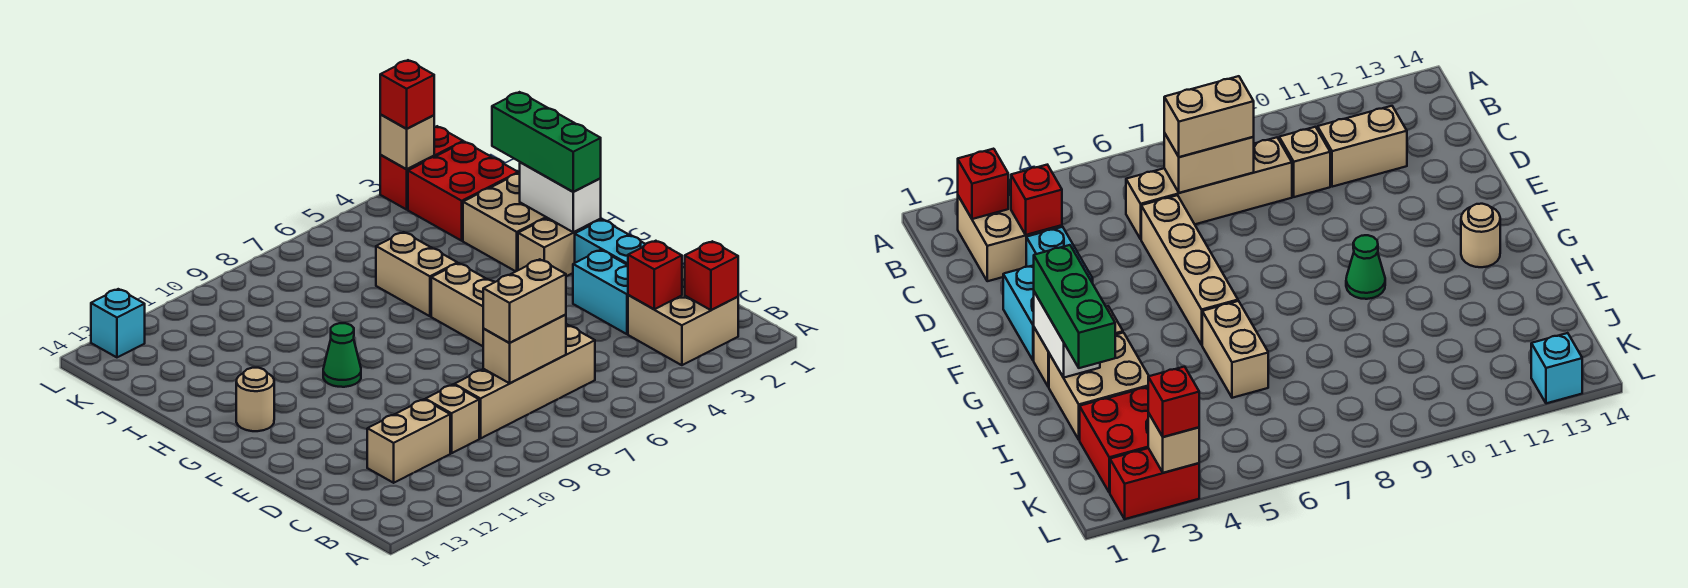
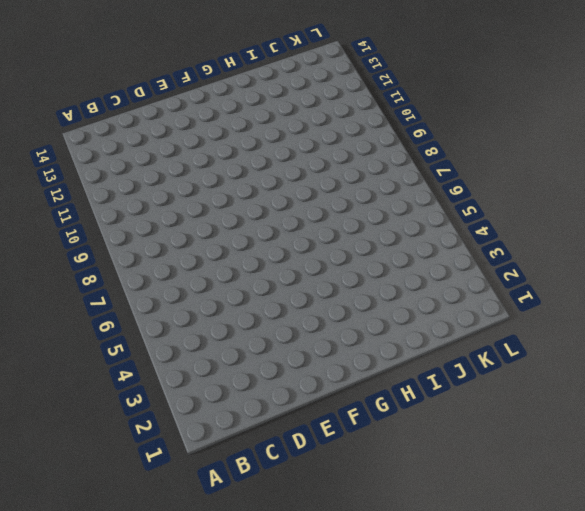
none -> tan brick B2:C3 level 1
none -> tan brick C6:C9 level 1
none -> tan brick C10 level 1

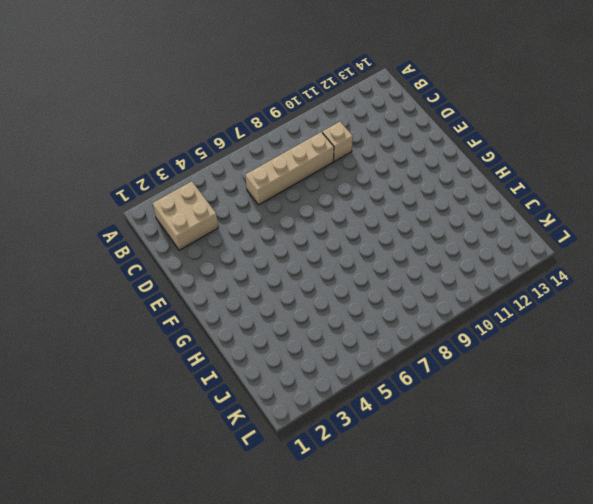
none -> tan brick C11:C12 level 1
none -> cyan brick D3:E3 level 1
none -> tan brick D6:G6 level 1

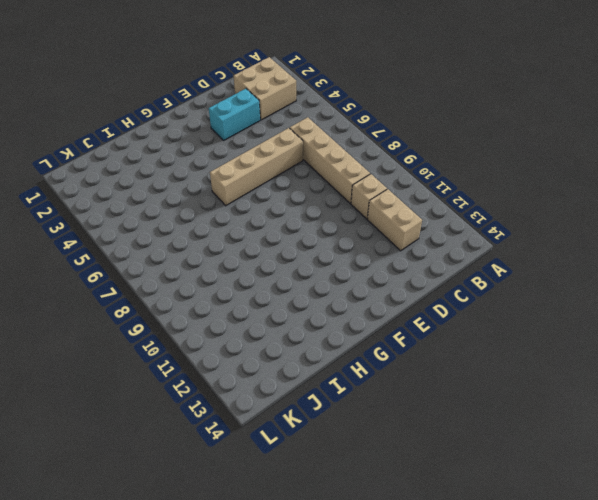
none -> cyan brick E2:F2 level 1
none -> tan brick G2:G3 level 1
none -> green cone G10 level 1

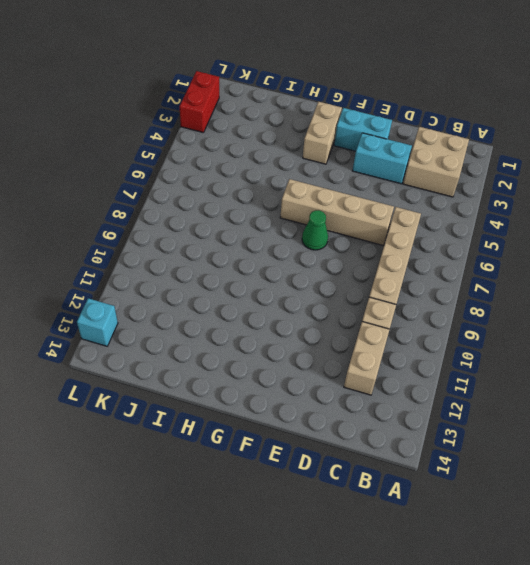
green cone F7 level 1 -> green cone G10 level 1
none -> tan round brick G13 level 1
none -> tan brick H2:I3 level 1
none -> tan brick H6:I6 level 1

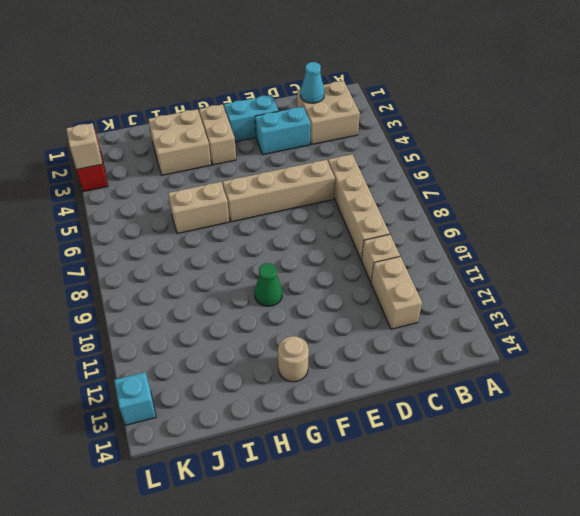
cyan cone C2 level 2 -> none
none -> red brick J2:K3 level 1
none -> red brick B2 level 2
none -> red brick C3 level 2

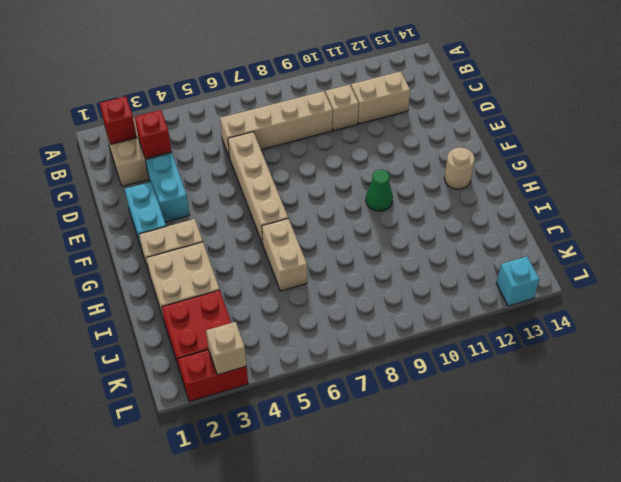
none -> tan brick C7:C8 level 2
none -> white brick G2:H2 level 2
none -> tan brick C7:C8 level 3

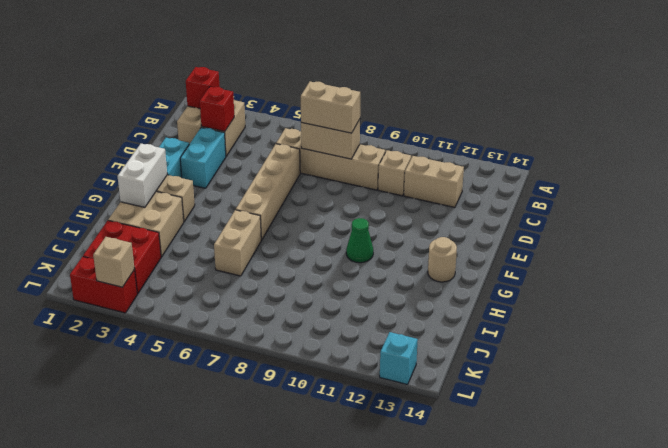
none -> green brick G2:I2 level 3
none -> red brick L3 level 3

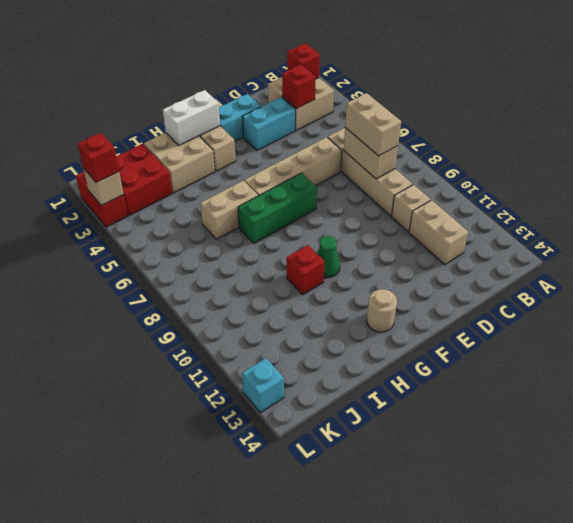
green brick F7:H7 level 1 -> green brick G2:I2 level 3
red brick H10 level 1 -> none

